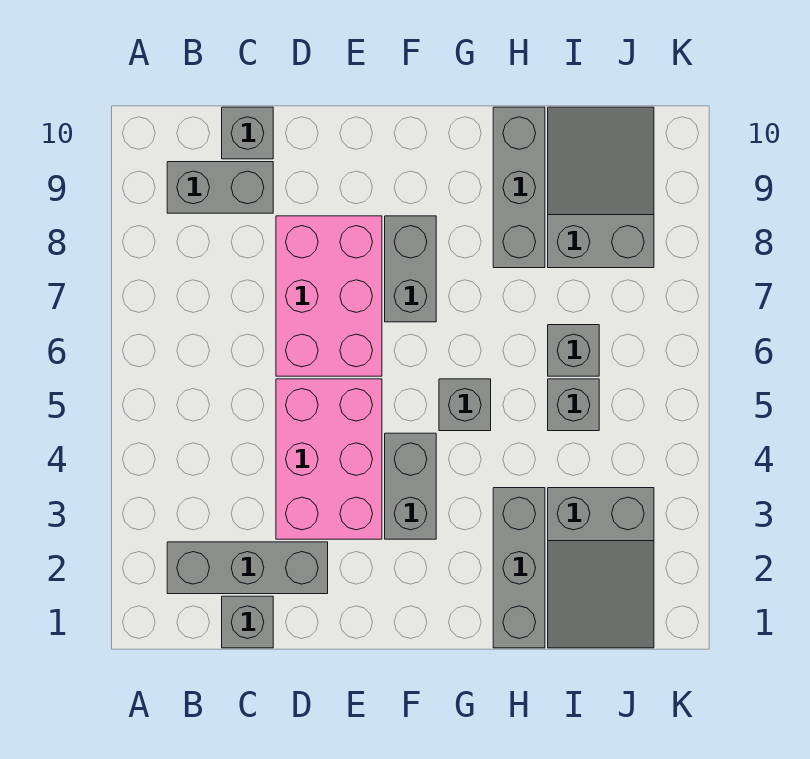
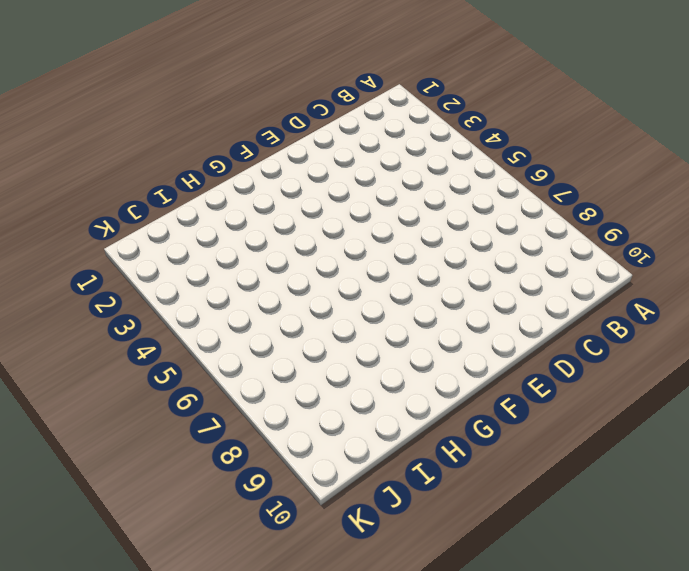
none -> grey brick B2:D2 level 1
none -> grey brick B9:C9 level 1
none -> grey brick C1 level 1

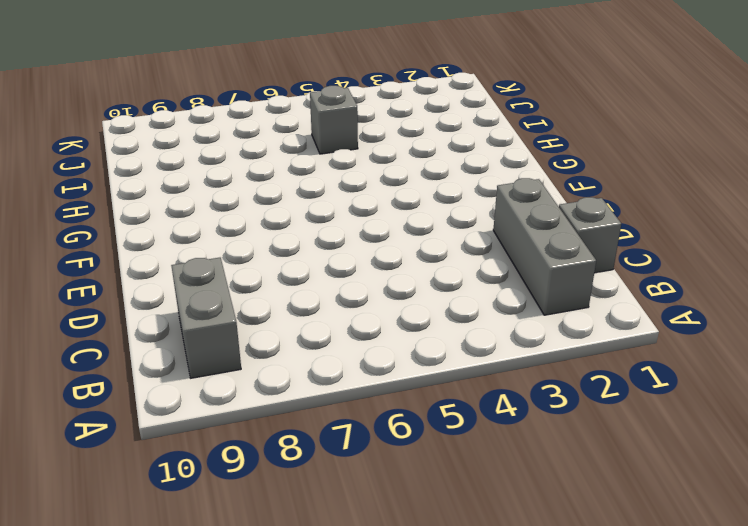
none -> grey brick C10 level 1
none -> pink brick D3:E5 level 1
none -> pink brick D6:E8 level 1

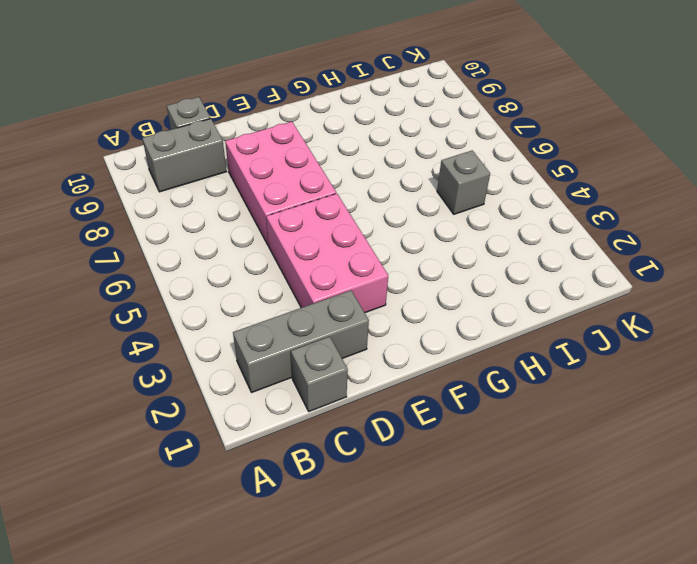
none -> grey brick F3:F4 level 1
none -> grey brick F7:F8 level 1
none -> grey brick G5 level 1

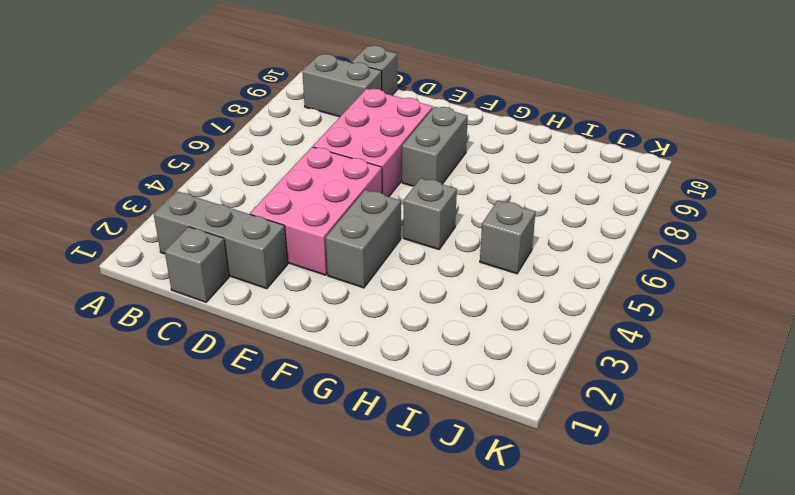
none -> grey brick H1:H3 level 1
none -> grey brick H8:H10 level 1
none -> grey slope I1:J3 level 1 top 3

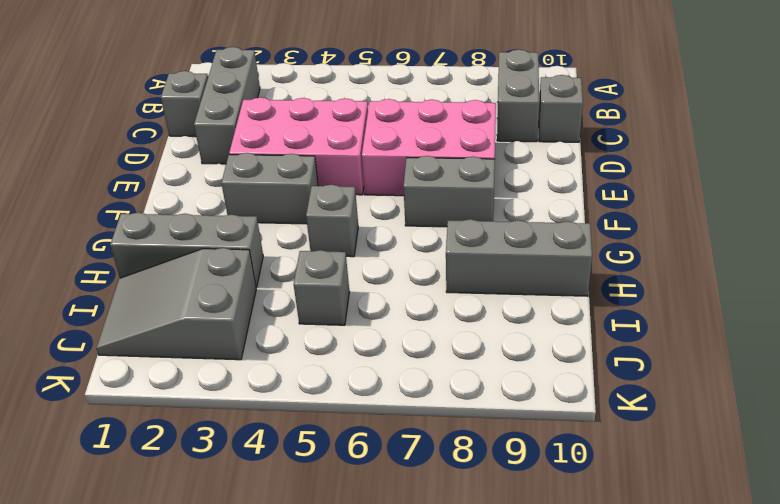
none -> grey brick I6 level 1
none -> grey slope I8:J10 level 1 top 8

